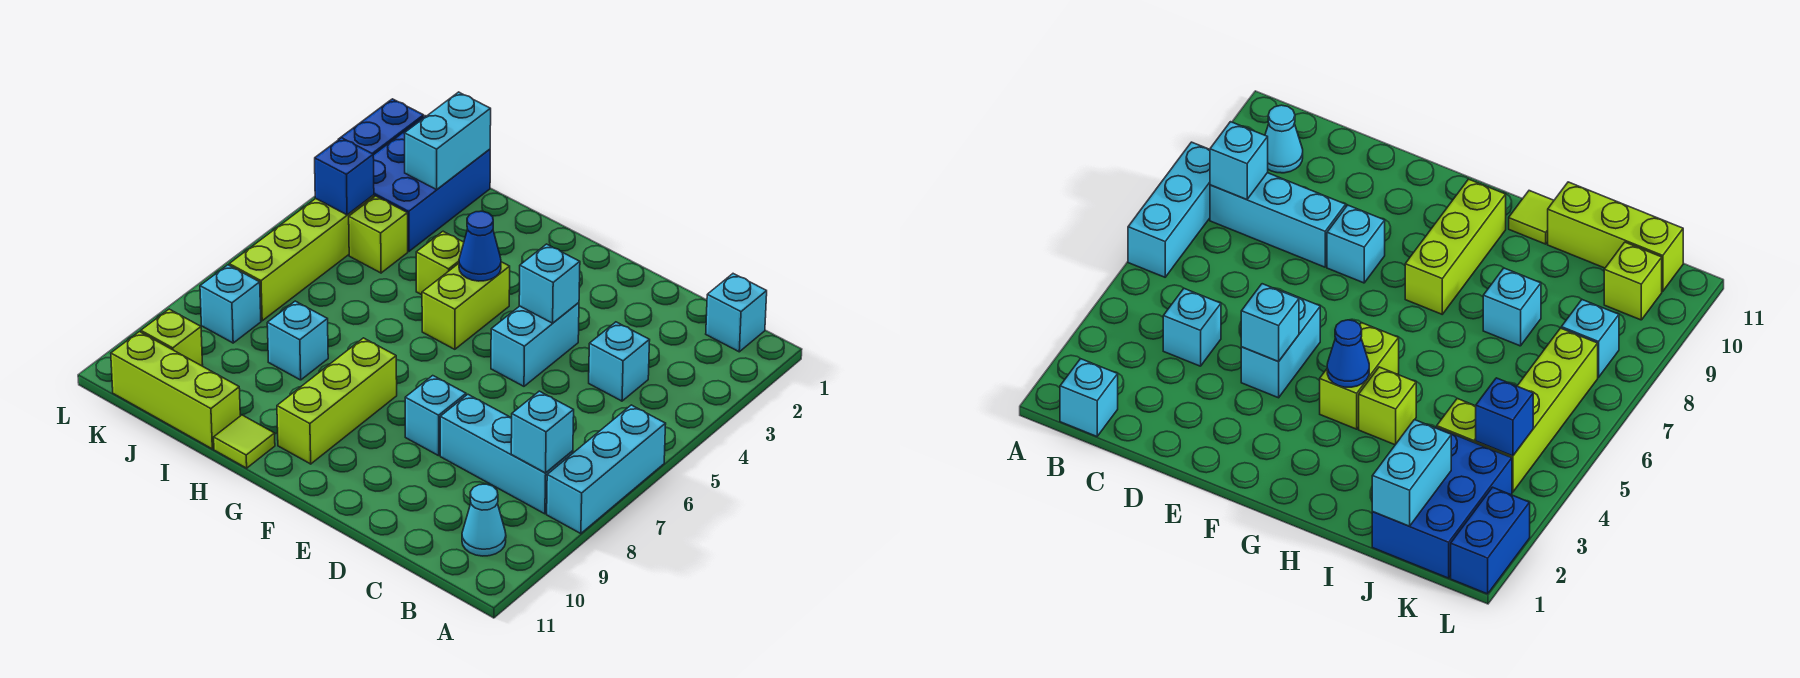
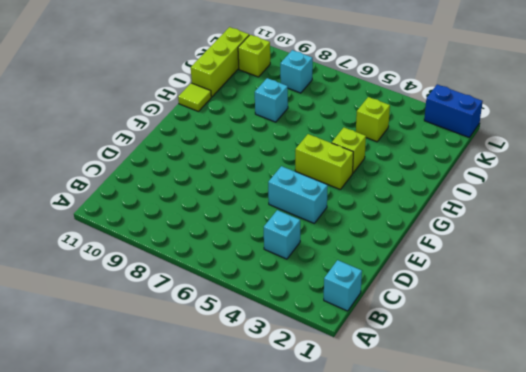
none -> cyan brick A6:A8 level 1
none -> cyan brick B8:D8 level 1
none -> cyan cone B10 level 1

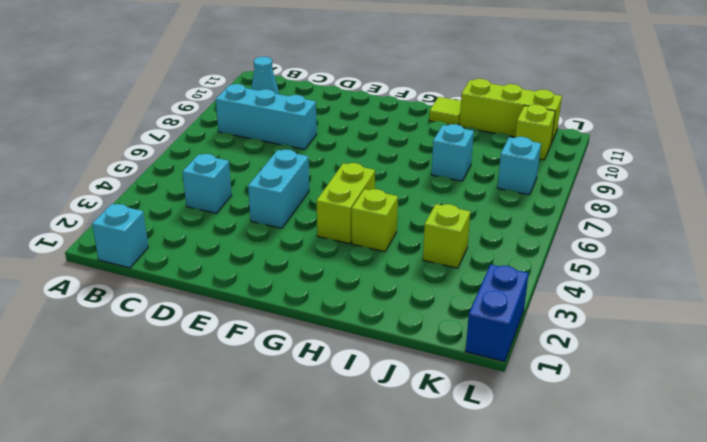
none -> cyan brick A6:A8 level 1
none -> cyan brick E8 level 1
none -> lime brick G8:G10 level 1

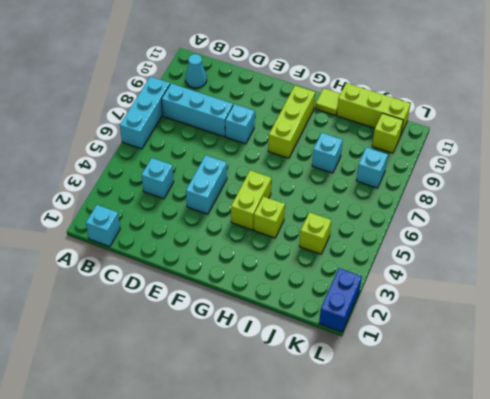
none -> blue brick J1:K3 level 1
none -> lime brick K4:K7 level 1
none -> cyan brick B8 level 2

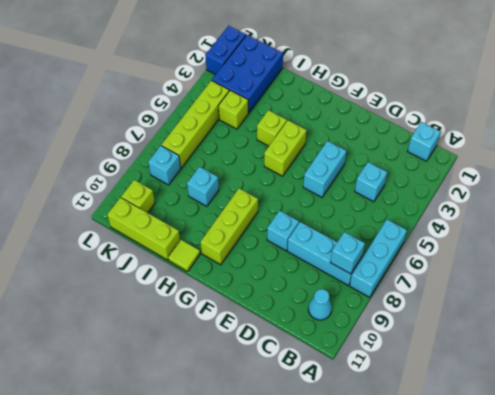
none -> cyan brick E4 level 2
none -> blue cone G4 level 2
none -> cyan brick J1:J2 level 2

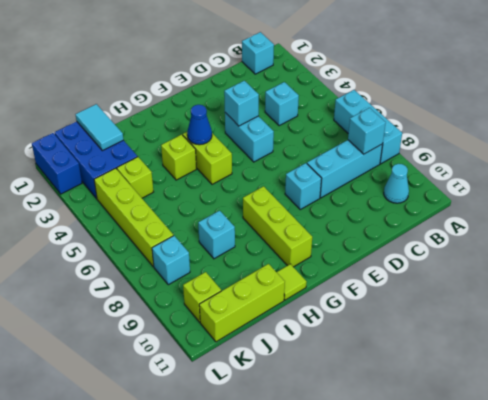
cyan tile J1:J2 level 2 -> cyan brick J1:J2 level 2
none -> blue brick K4 level 2

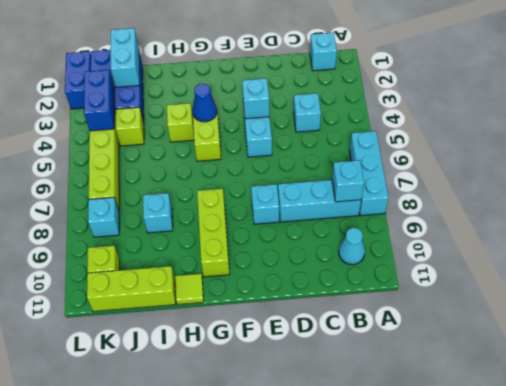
blue brick K3:K4 level 2 -> blue brick K4 level 2

